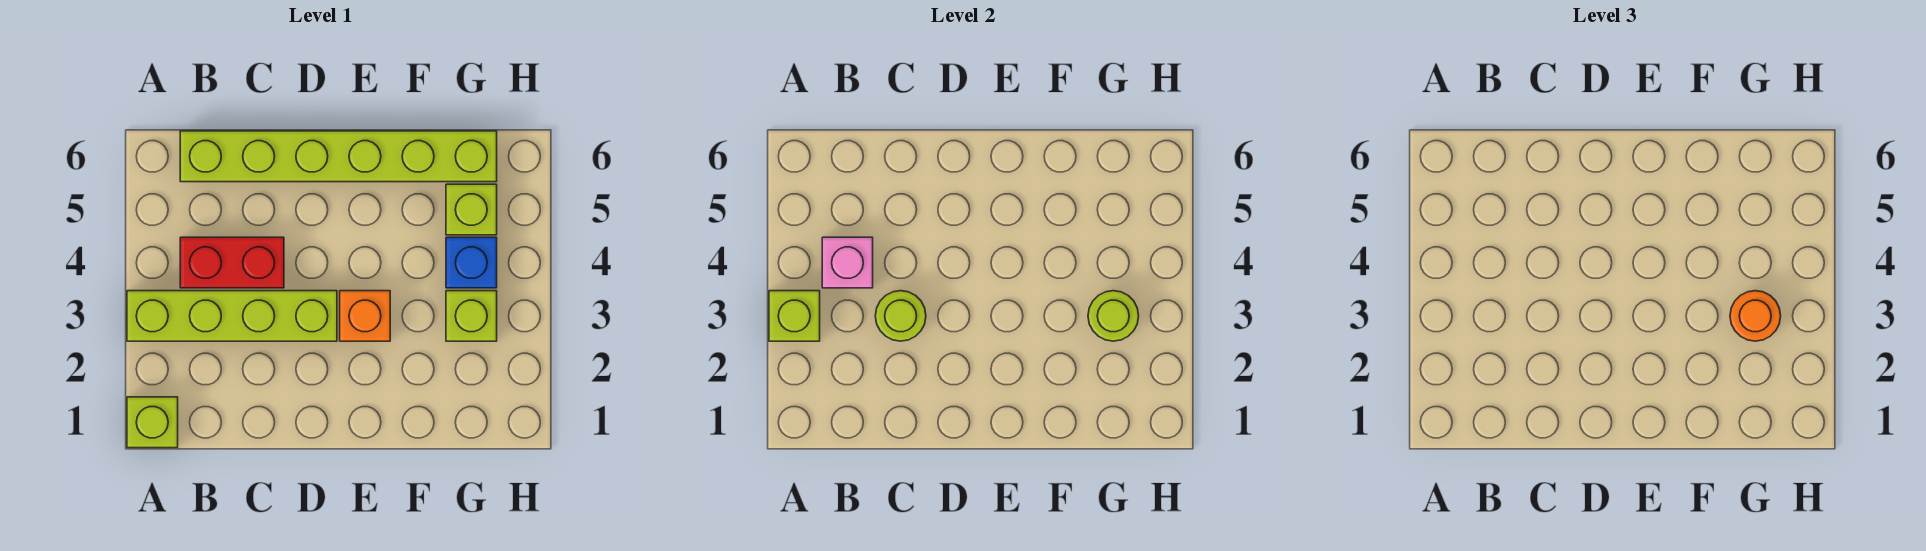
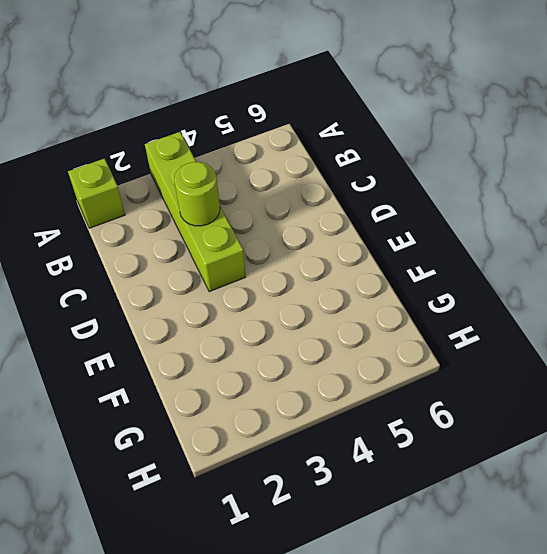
none -> red brick B4:C4 level 1
none -> lime brick B6:G6 level 1
none -> orange brick E3 level 1

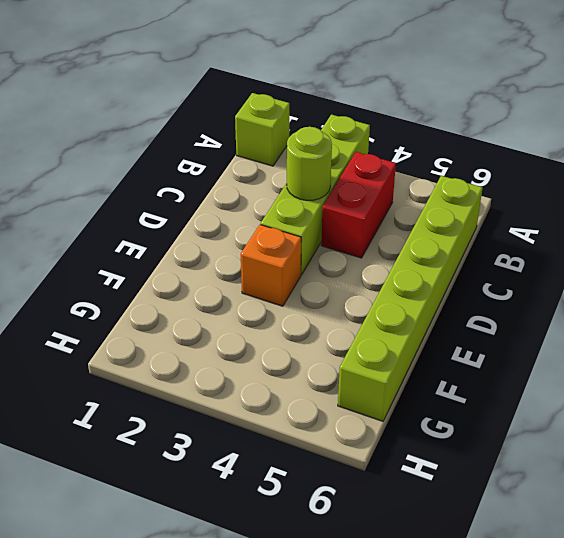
none -> lime brick G3 level 1
none -> blue brick G4 level 1
none -> lime brick G5 level 1

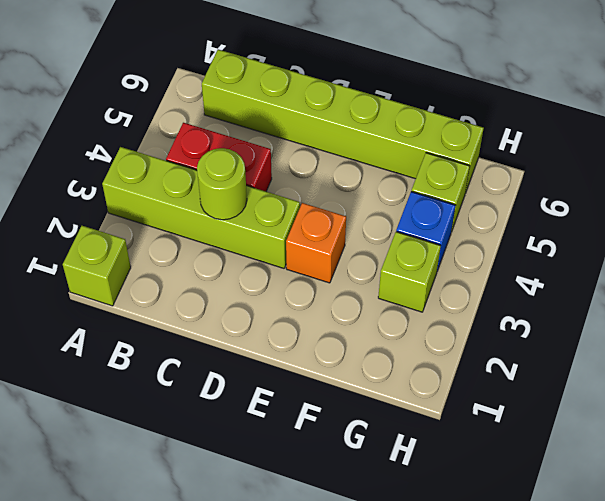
none -> lime brick A3 level 2
none -> pink brick B4 level 2
none -> lime round brick G3 level 2

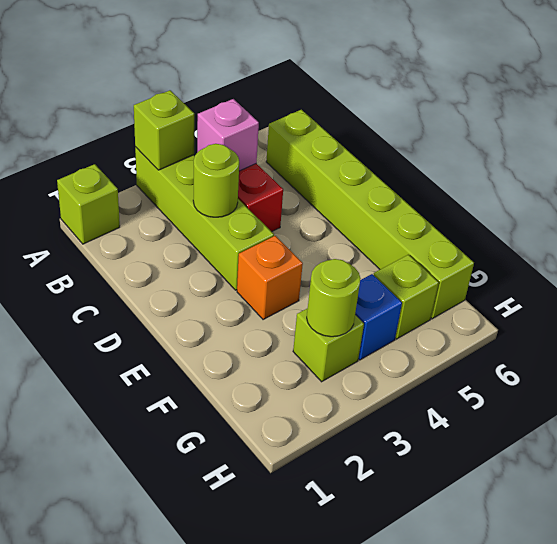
none -> orange round brick G3 level 3

